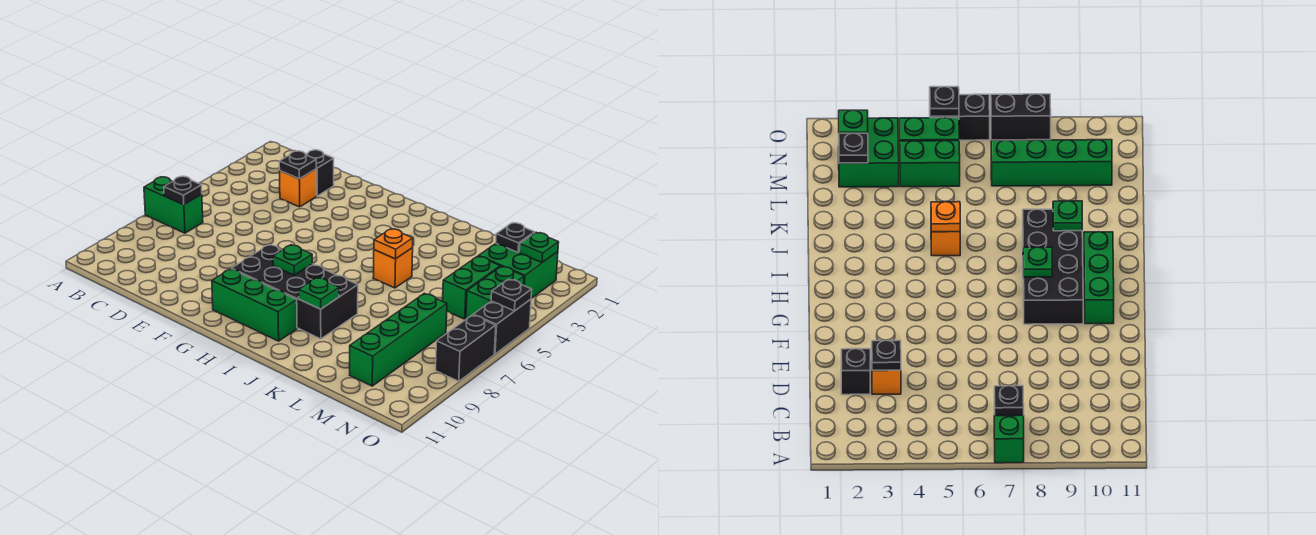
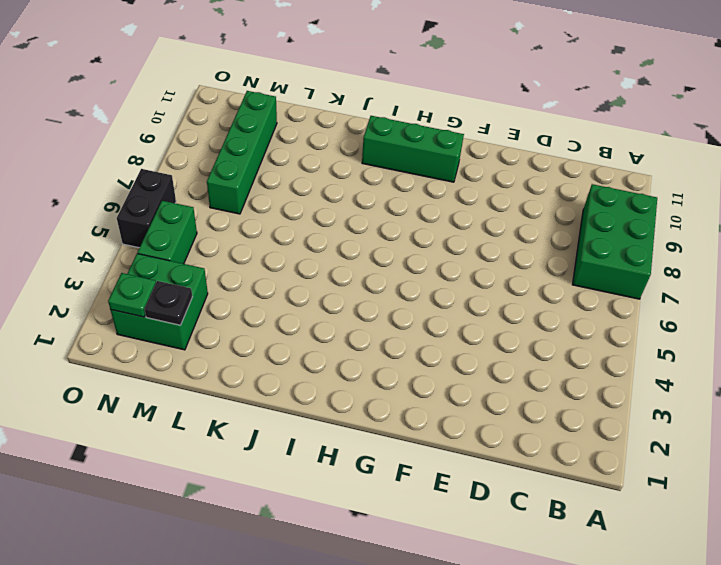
green brick A7:B9 level 1 -> green brick A7:B7 level 1
none -> black brick D2 level 1
none -> orange brick D3 level 1
none -> black brick G8:J9 level 1

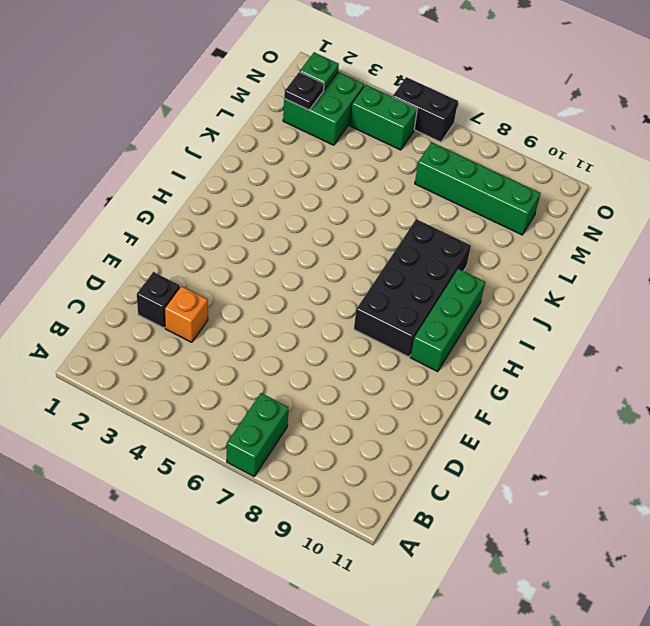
none -> orange brick J5 level 1
none -> green brick M4:M5 level 1
none -> black brick O7:O8 level 1

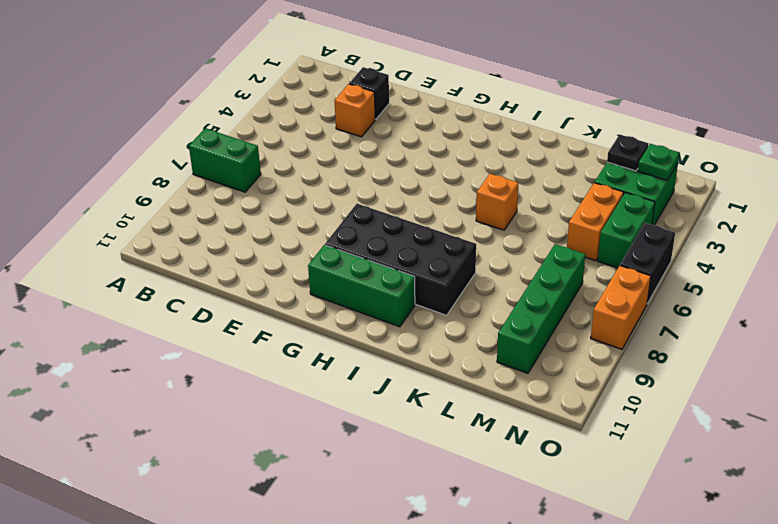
orange brick M4:M5 level 1 -> green brick M4:M5 level 1
orange brick O7:O8 level 1 -> black brick O7:O8 level 1
none -> black plate B7 level 2
none -> black plate D3 level 2
none -> green plate H8 level 2

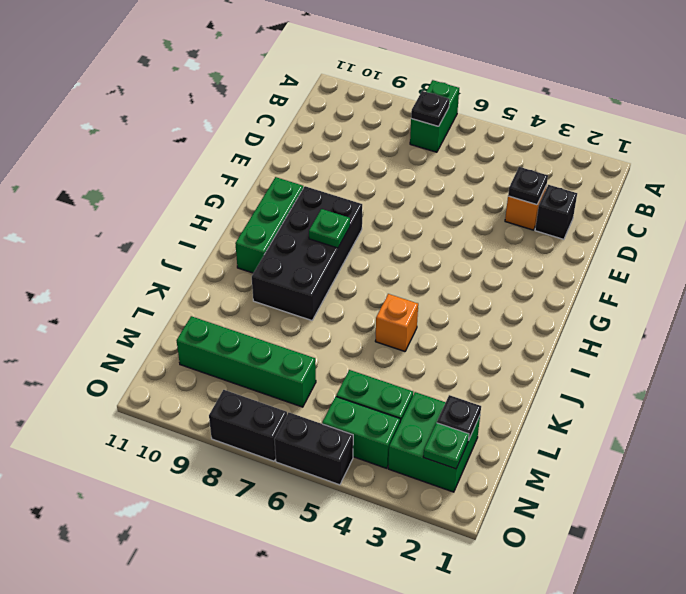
none -> orange plate J5 level 2
none -> green plate J9 level 2
none -> black plate O5 level 2

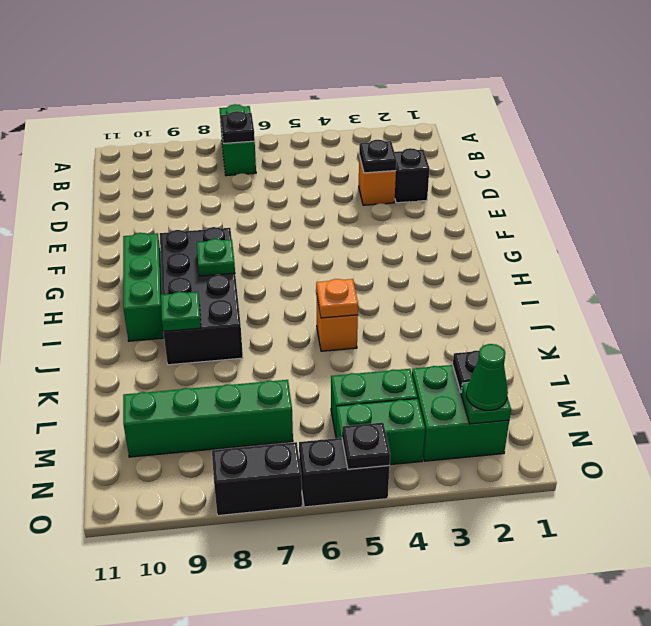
green cone N2 level 3 -> none

